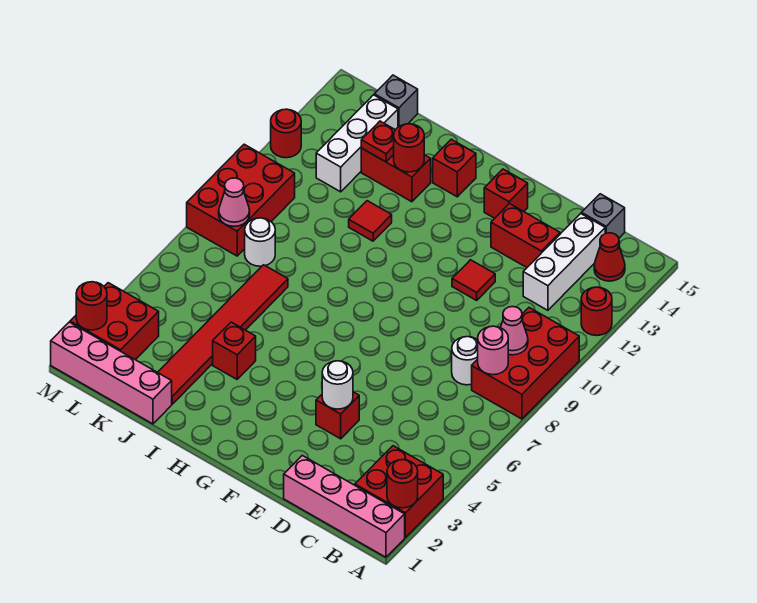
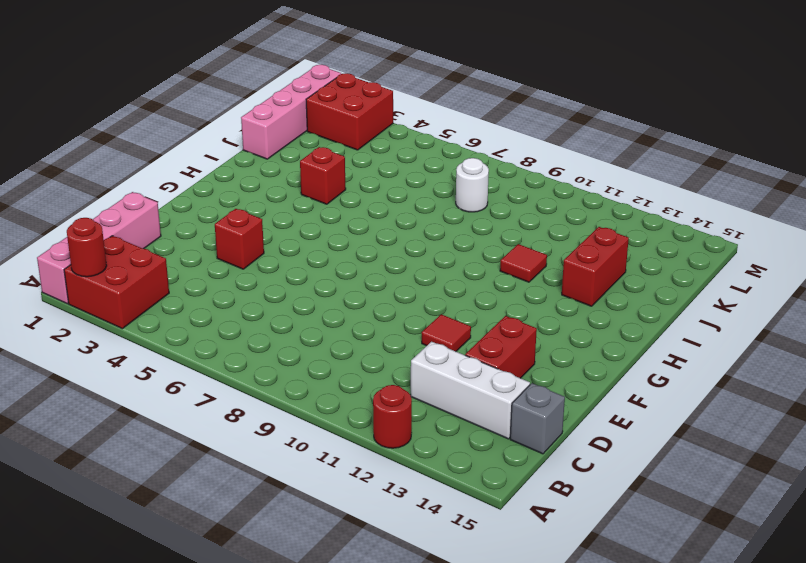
none -> red brick A8:B10 level 1
none -> red cone B14 level 1
none -> white round brick C8 level 1
none -> red brick F14 level 1

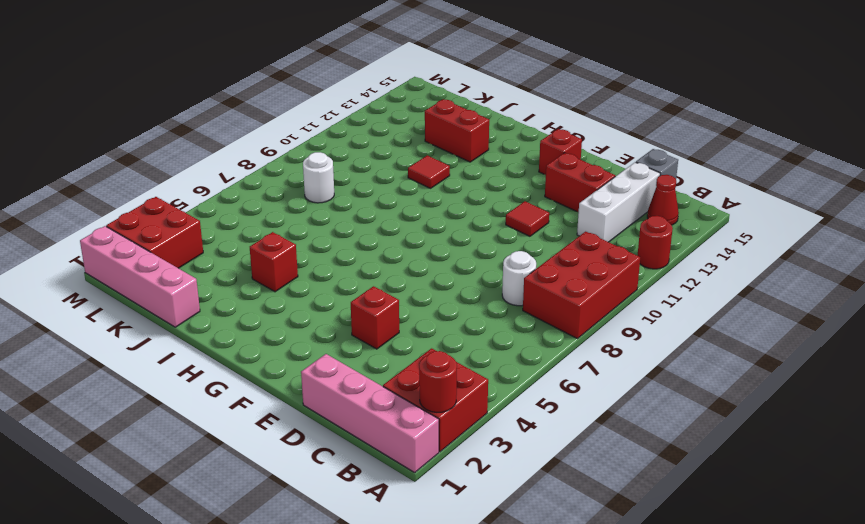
none -> red brick H14 level 1
none -> red tile J2:J7 level 1
none -> white brick K12:K14 level 1
none -> grey brick K15 level 1

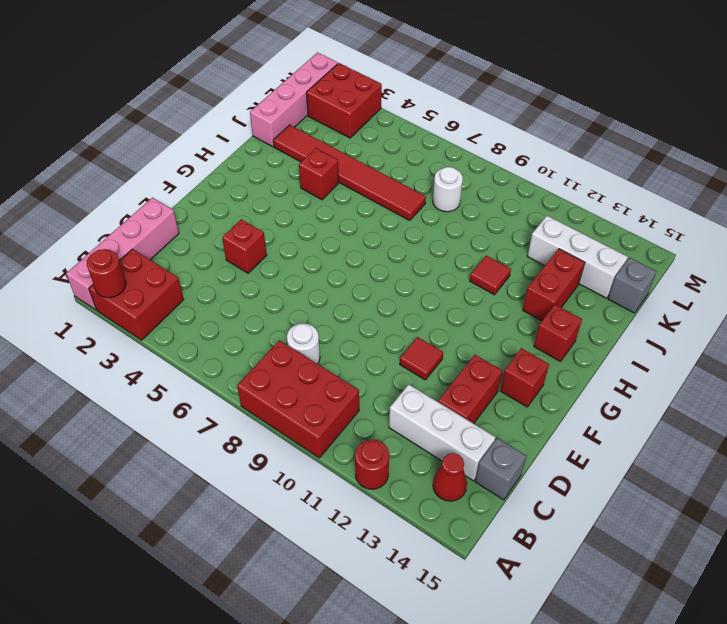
none -> red brick L8:M10 level 1
none -> red round brick M12 level 1
none -> pink round brick B8 level 2
none -> pink cone B9 level 2

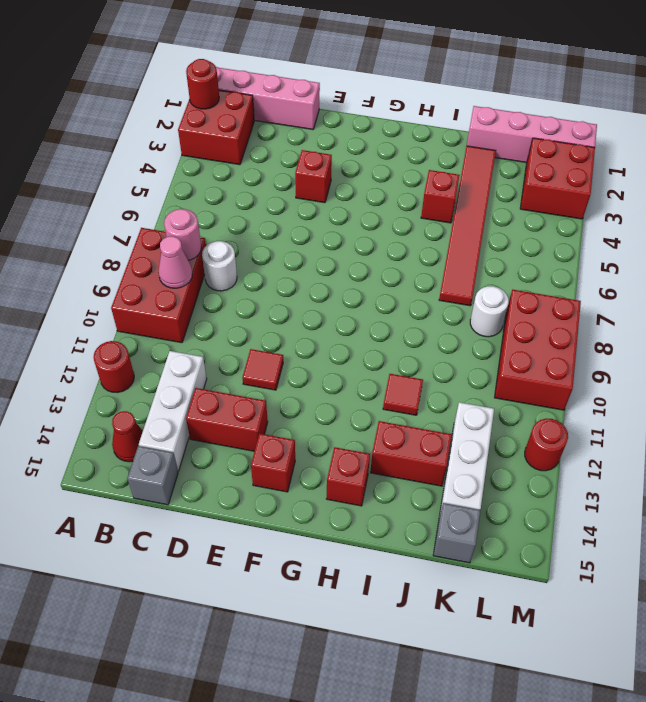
none -> white round brick E4 level 2
none -> red round brick I13 level 2
none -> red plate J13 level 2
none -> pink cone L8 level 2

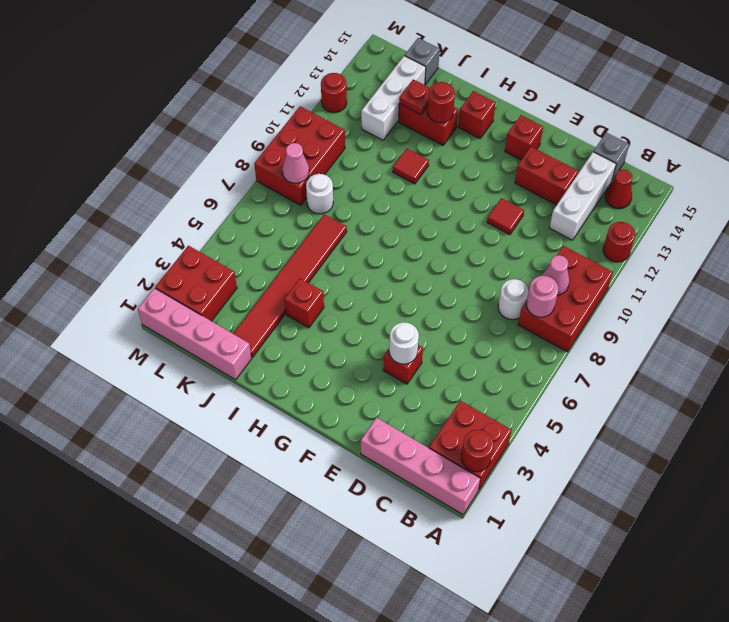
none -> red round brick M2 level 2

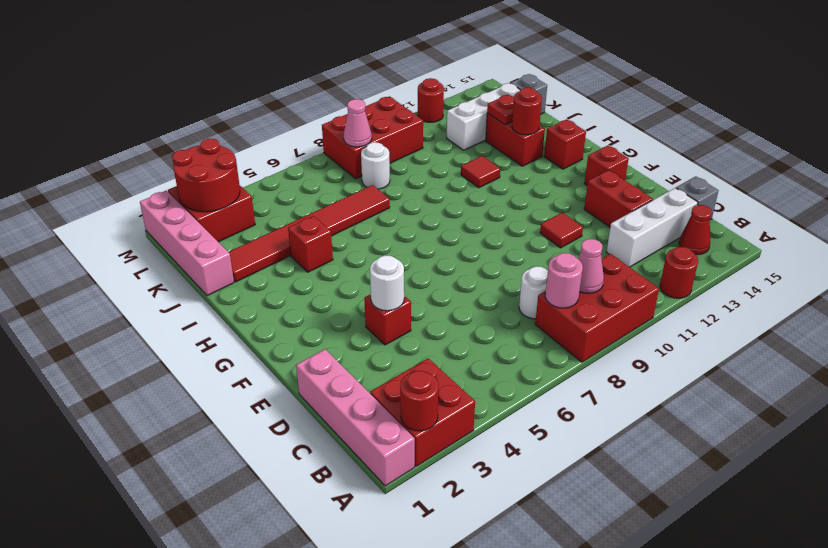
red round brick L2:M3 level 2 -> red round brick M2 level 2

